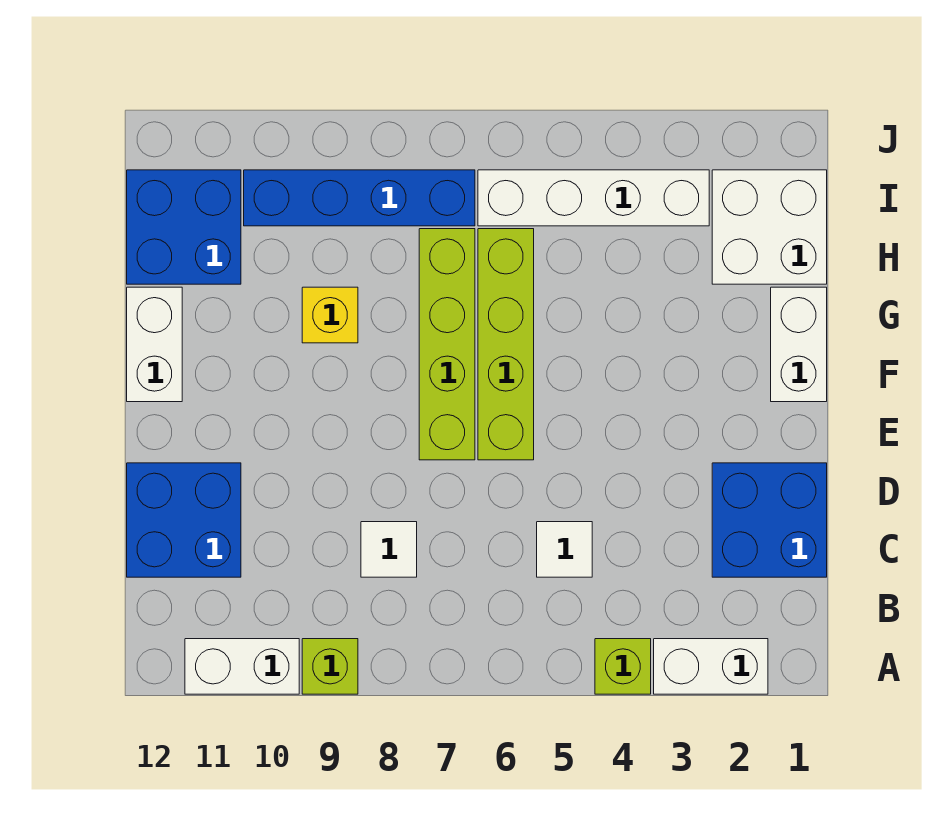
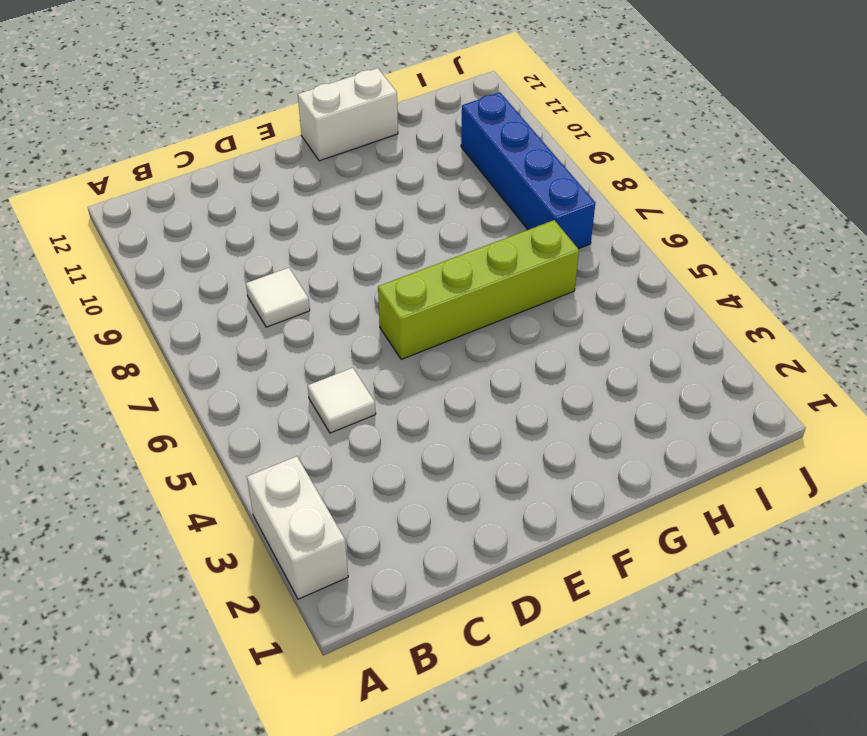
none -> lime brick A4 level 1
none -> lime brick A9 level 1
none -> white brick A10:A11 level 1

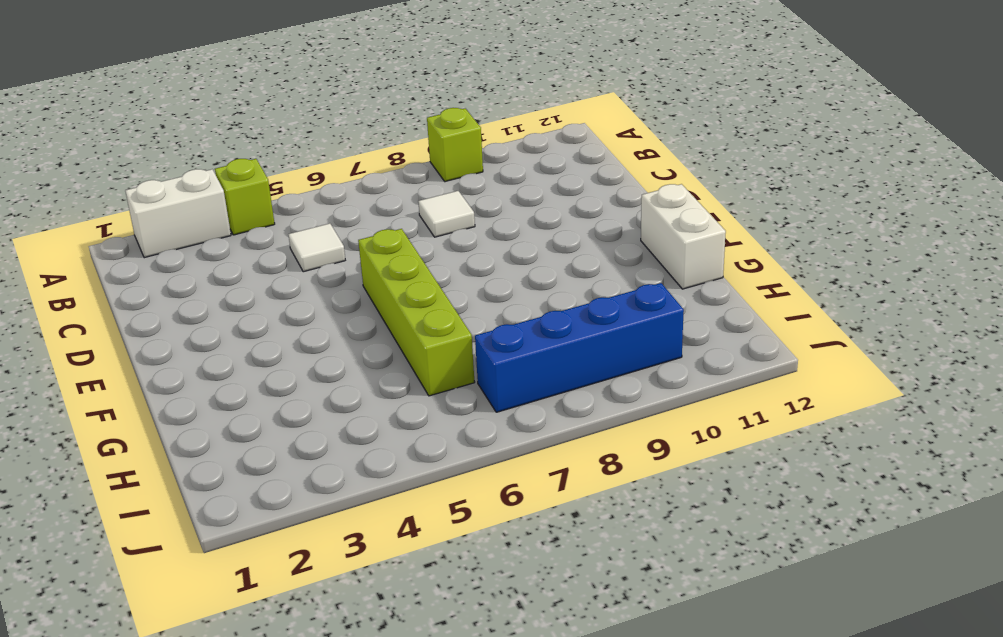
none -> white brick A10:A11 level 1
none -> blue brick C1:D2 level 1
none -> blue brick C11:D12 level 1

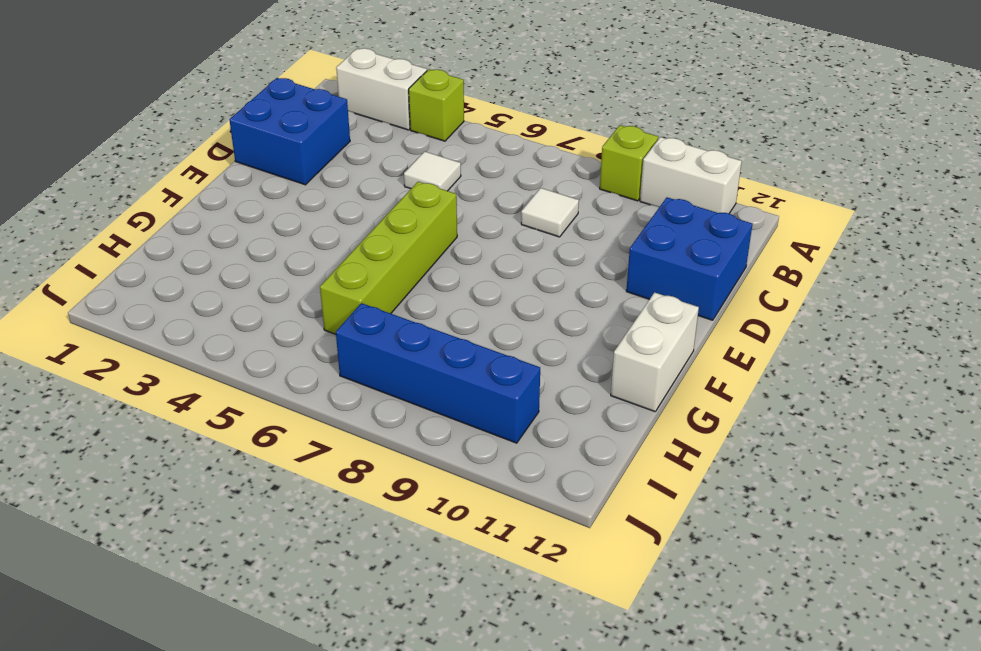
none -> lime brick E7:H7 level 1
none -> white brick F1:G1 level 1
none -> yellow brick G9 level 1

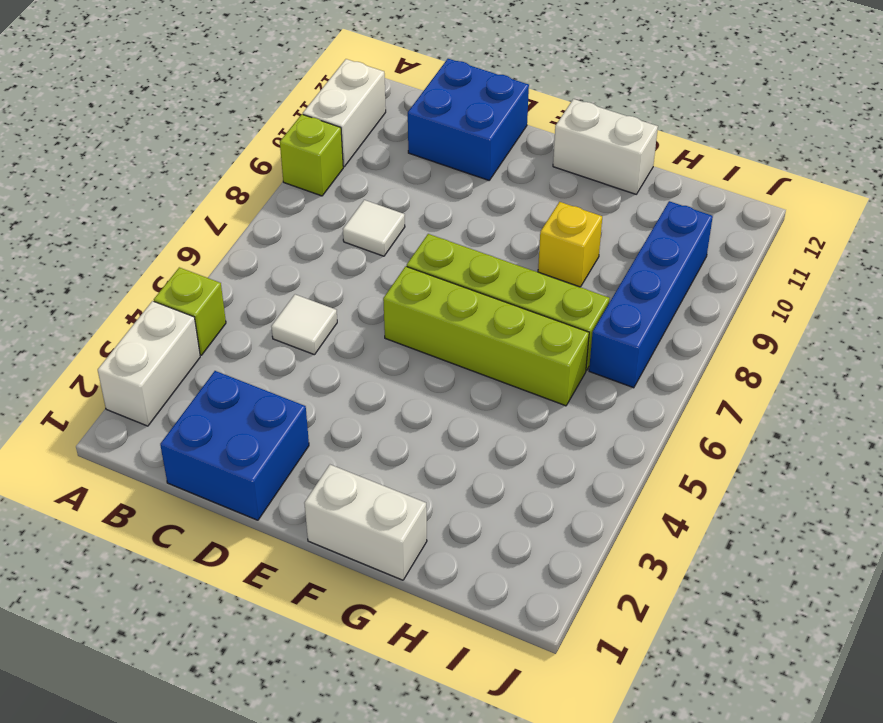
none -> white brick H1:I2 level 1
none -> blue brick H11:I12 level 1
none -> white brick I3:I6 level 1

